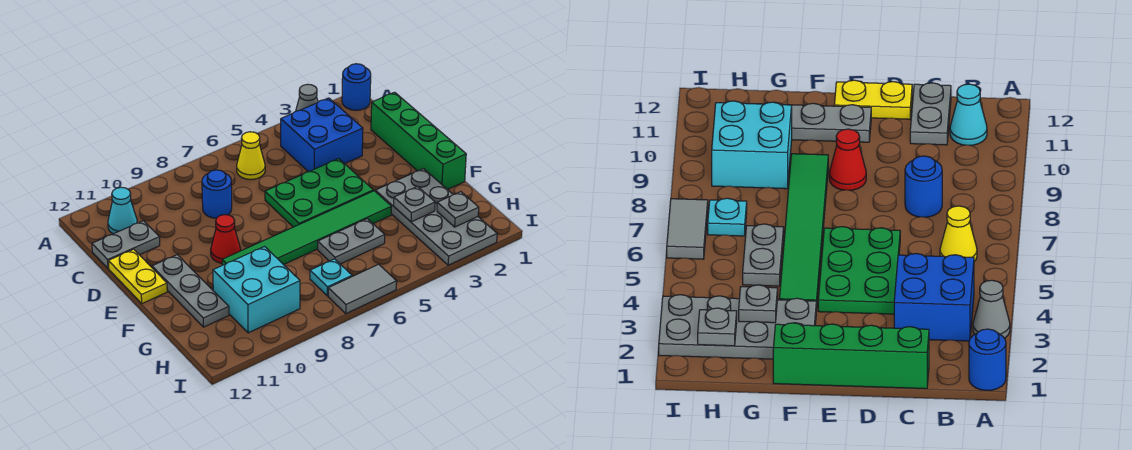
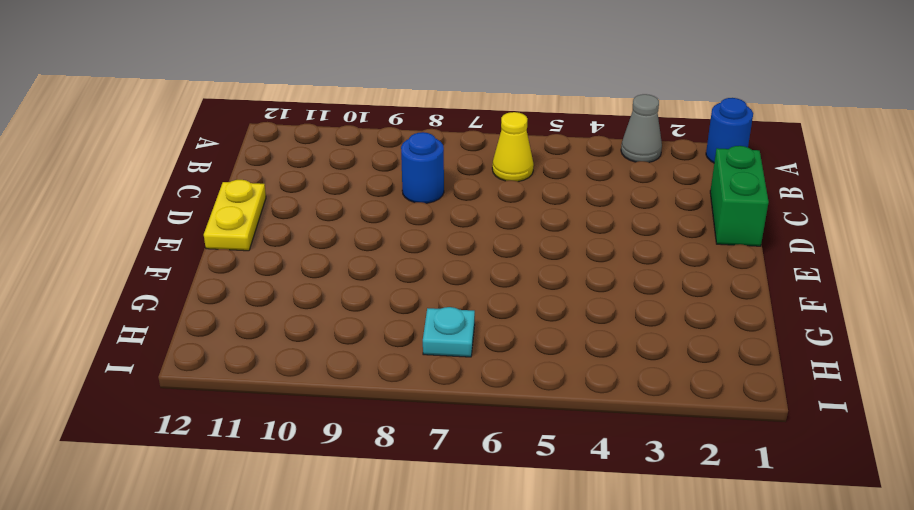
green brick C1:D1 level 1 -> green brick C1:F1 level 1
none -> blue brick B3:C4 level 1
none -> cyan cone B11 level 1
none -> grey plate C11:C12 level 1

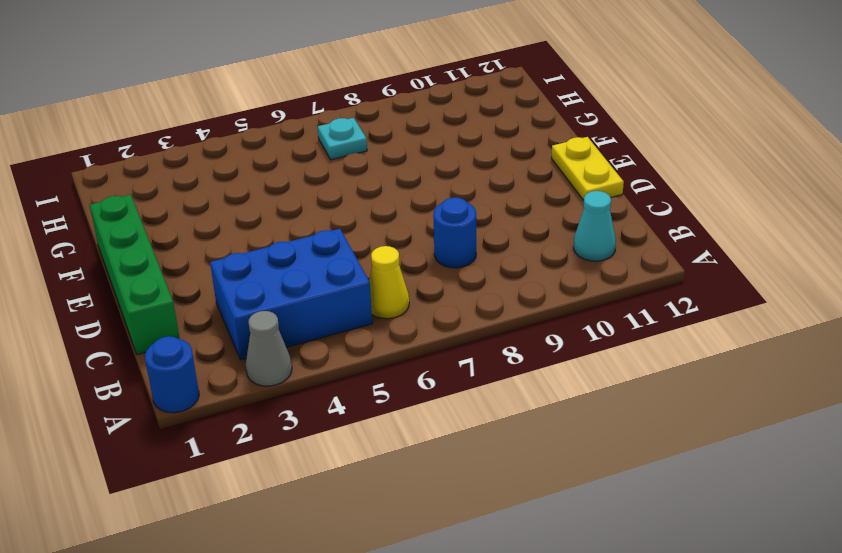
blue brick B3:C5 level 1 -> blue brick B3:C4 level 1
none -> grey plate C11:C12 level 1
none -> green plate D4:E6 level 1
none -> red cone E9 level 1

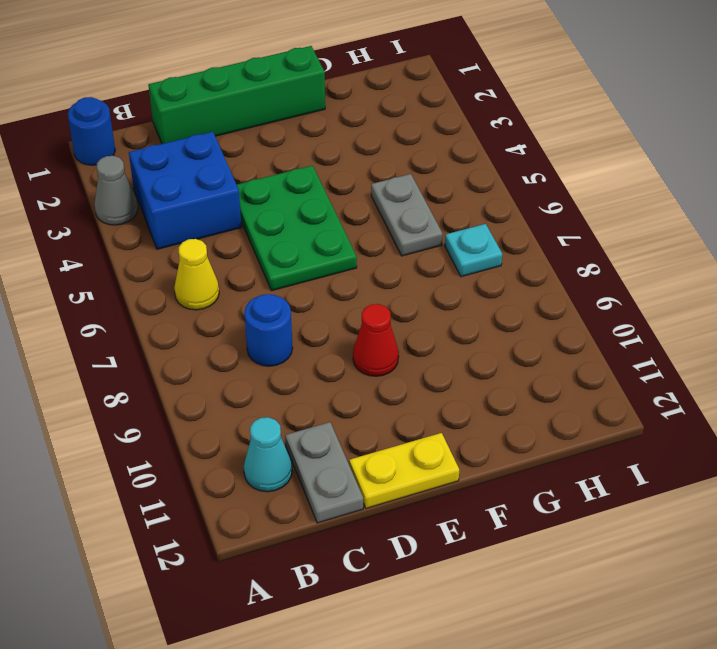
none -> grey plate E11:G11 level 1
none -> grey plate F2:I3 level 1
none -> green tile F4:F9 level 1

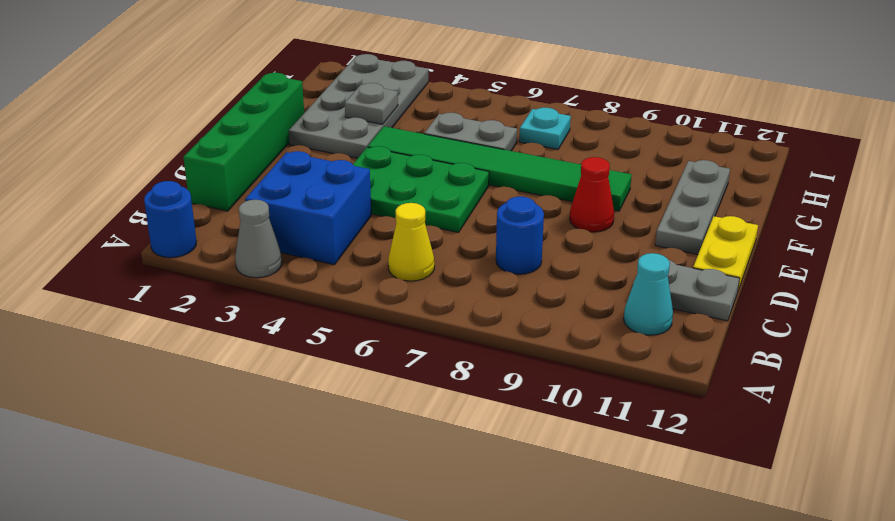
none -> cyan brick G9:H10 level 1
none -> grey tile I6:I7 level 1
none -> grey plate H2 level 2

